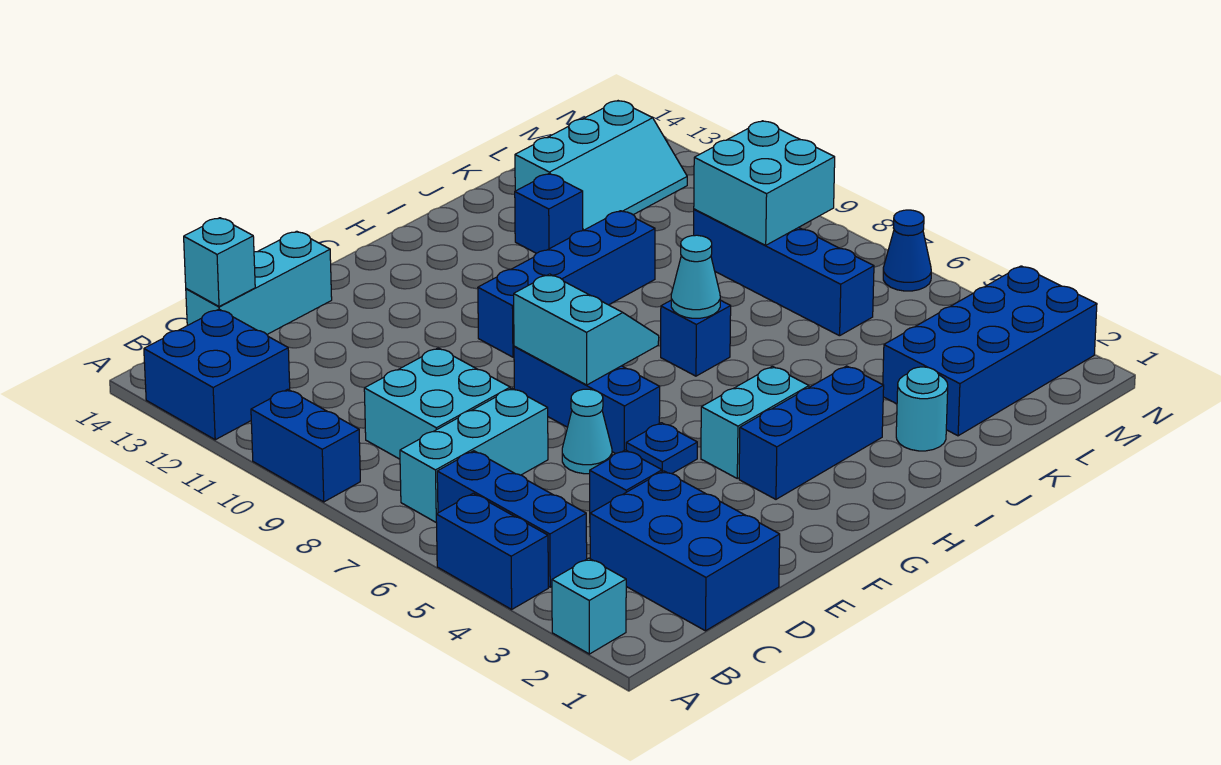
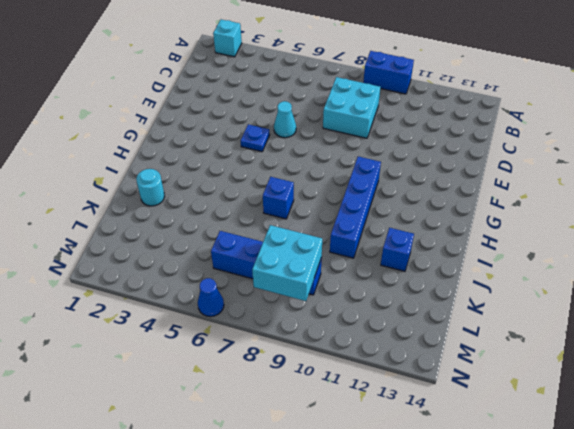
none -> blue brick A4:A5 level 1
none -> blue brick A12:B13 level 1
none -> blue brick B4:B6 level 1

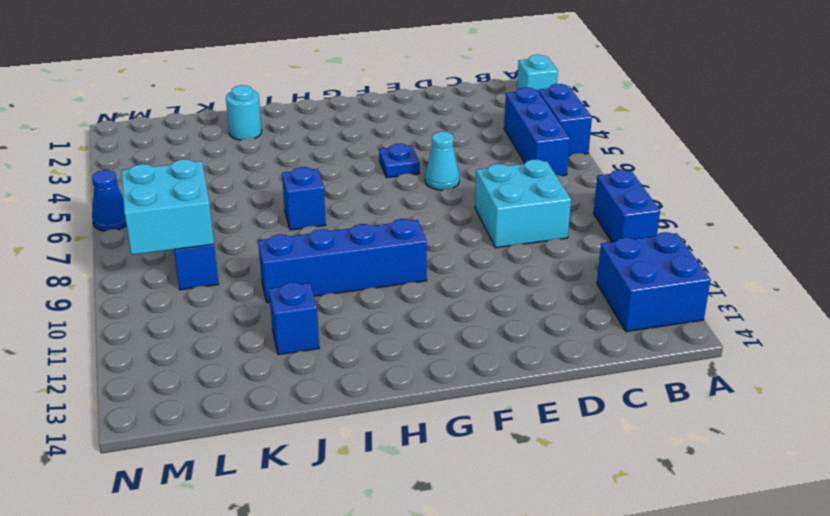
none -> cyan brick B7:D7 level 1
none -> blue brick C1:D3 level 1
none -> cyan brick C14:E14 level 1

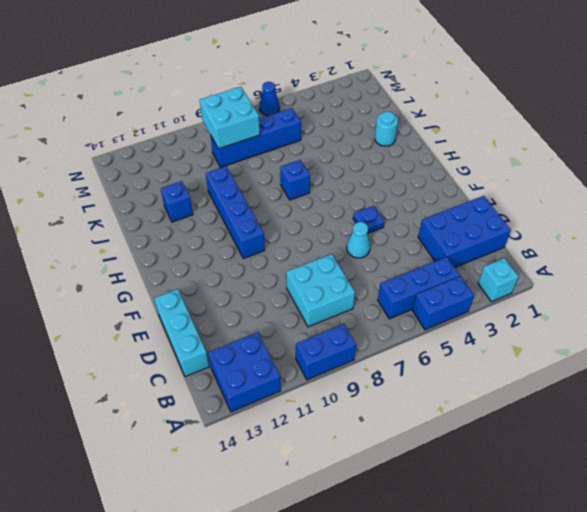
none -> cyan brick B7:D7 level 1
none -> blue brick D4 level 1
none -> blue brick F6:F8 level 1

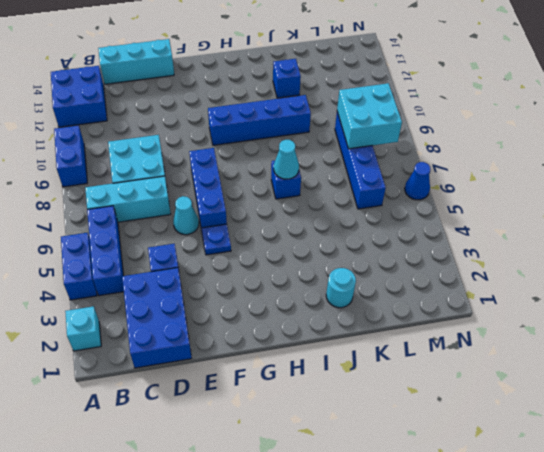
none -> blue brick G3:I3 level 1
none -> cyan brick G4:H4 level 1
none -> blue brick K2:N3 level 1

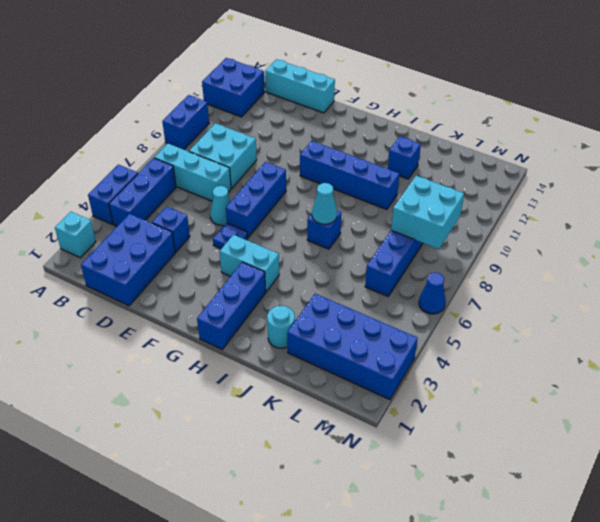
blue brick H1:H3 level 1 -> blue brick G3:I3 level 1
none -> cyan slope K12:M13 level 1 top 13
none -> cyan brick C14 level 2
none -> cyan slope F7:G8 level 2 top F

